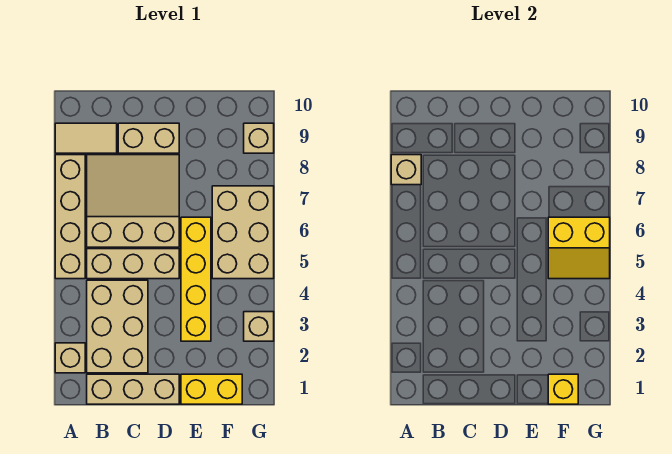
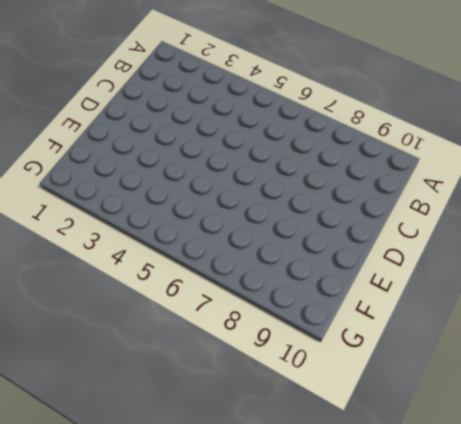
none -> tan brick A2 level 1
none -> tan brick A5:A8 level 1
none -> tan tile A9:B9 level 1

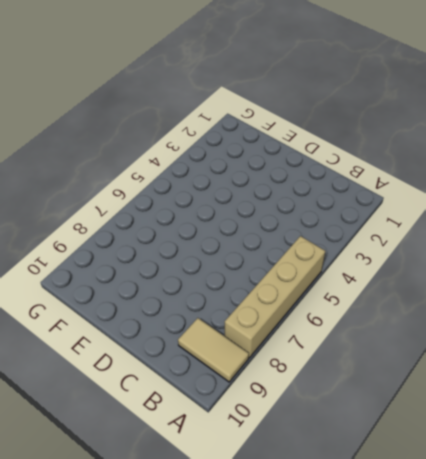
none -> tan brick A2 level 1
none -> tan brick B1:D1 level 1
none -> tan brick B2:C4 level 1

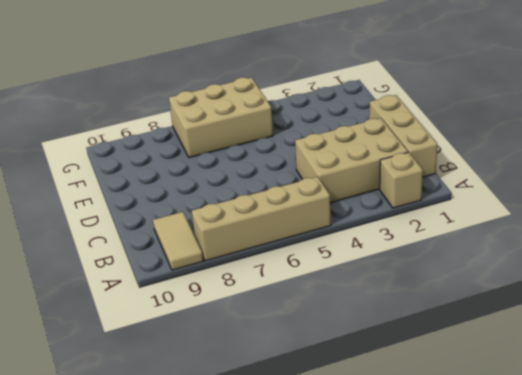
none -> tan brick B5:D5 level 1
none -> tan slope B6:D8 level 1 top 6
none -> tan brick C9:D9 level 1

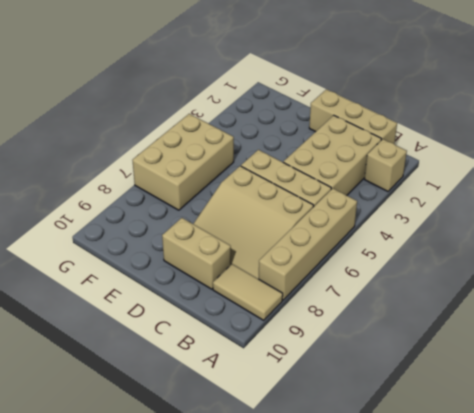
none -> yellow brick E1:F1 level 1
none -> yellow brick E3:E6 level 1
none -> tan brick G3 level 1

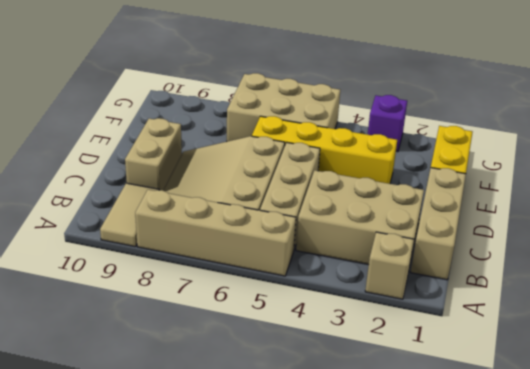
purple brick G3 level 1 -> tan brick G3 level 1
none -> tan brick G9 level 1
none -> tan brick A8 level 2
none -> yellow brick F1 level 2

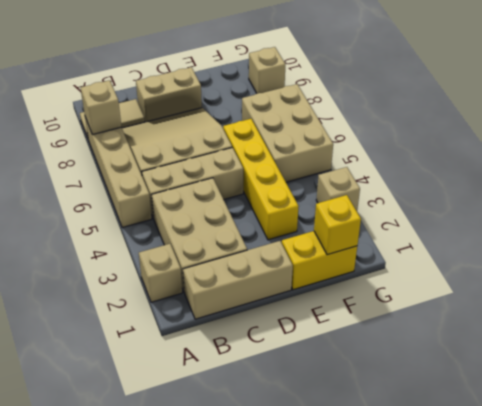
none -> yellow slope F5:G6 level 2 top 6

